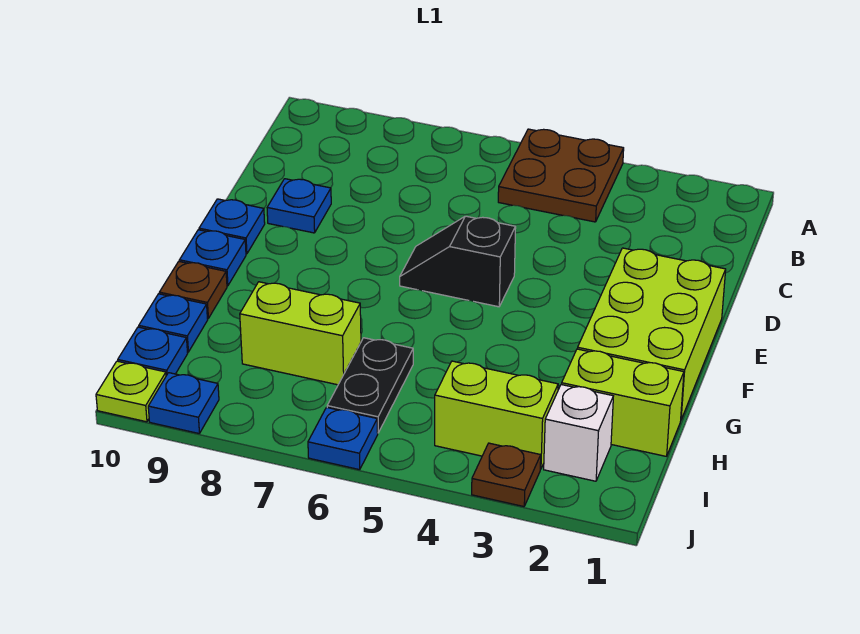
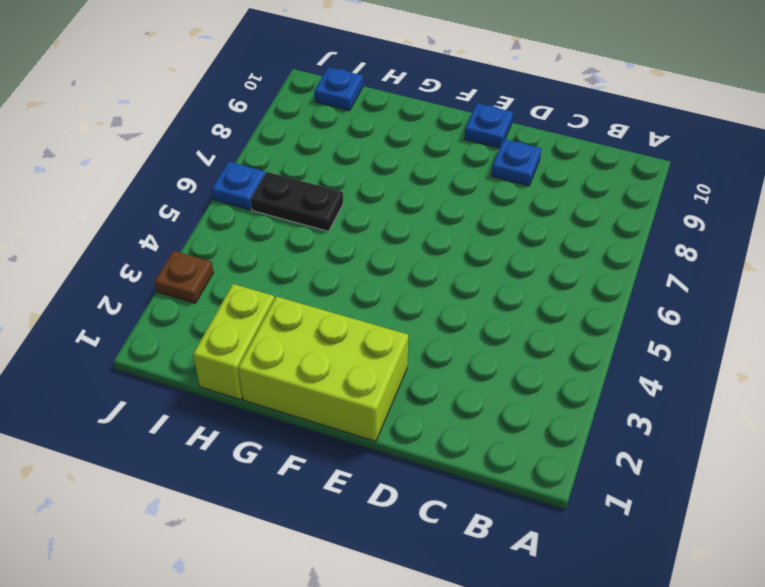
none -> brown plate A4:B5 level 1
none -> black slope E5:E6 level 1 top 5
none -> blue plate F10 level 1

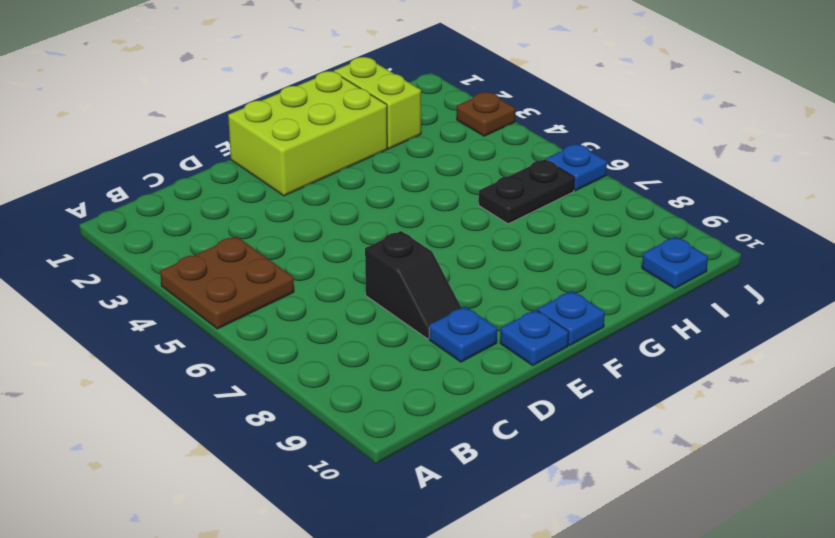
black slope D7:D8 level 1 top 7 -> black slope E5:E6 level 1 top 5
none -> brown plate G10 level 1
none -> lime brick H7:H8 level 1
none -> blue plate H10 level 1

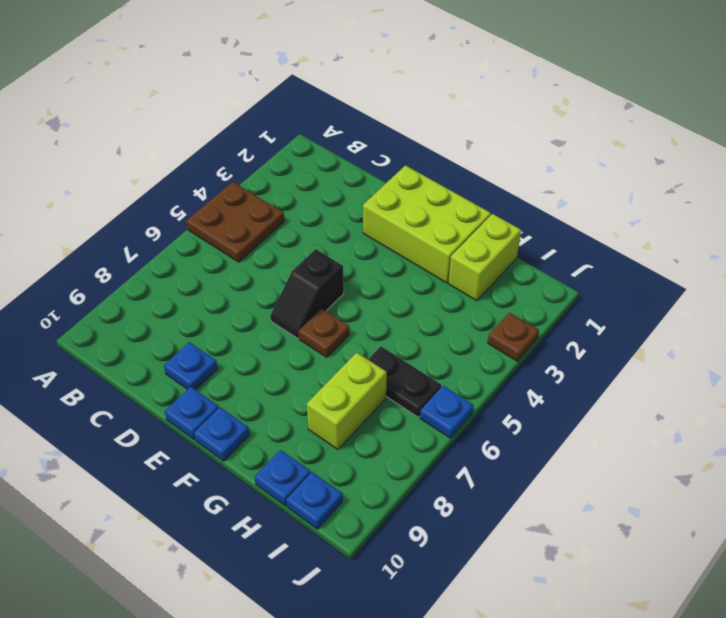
brown plate F6 level 1 -> brown plate G10 level 1
none -> white brick I2 level 1
none -> lime brick I3:I4 level 1
none -> blue plate J9 level 1

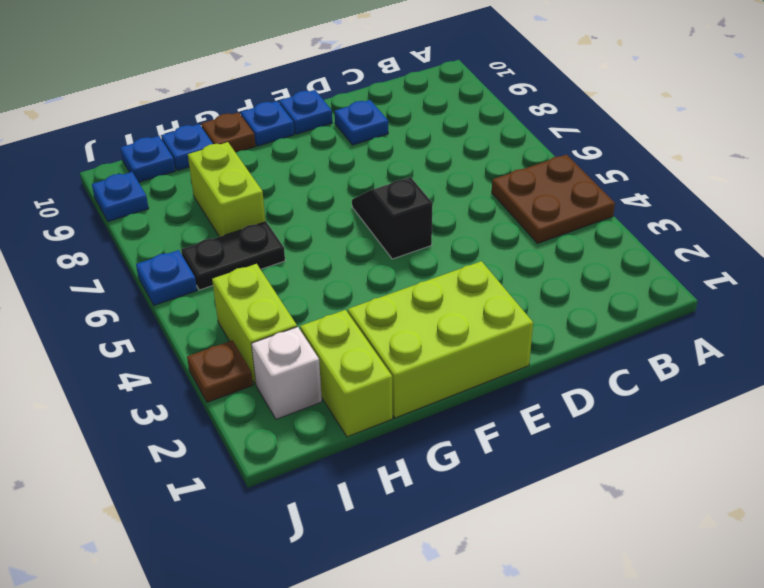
none -> lime plate J10 level 1

